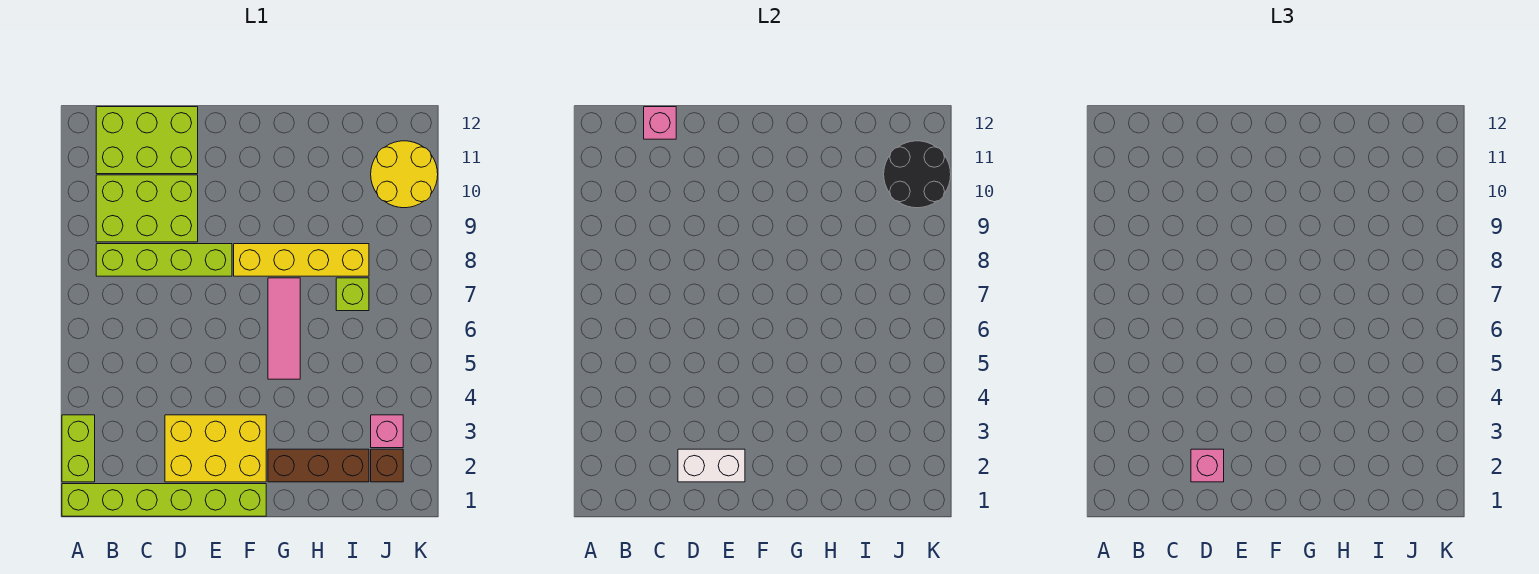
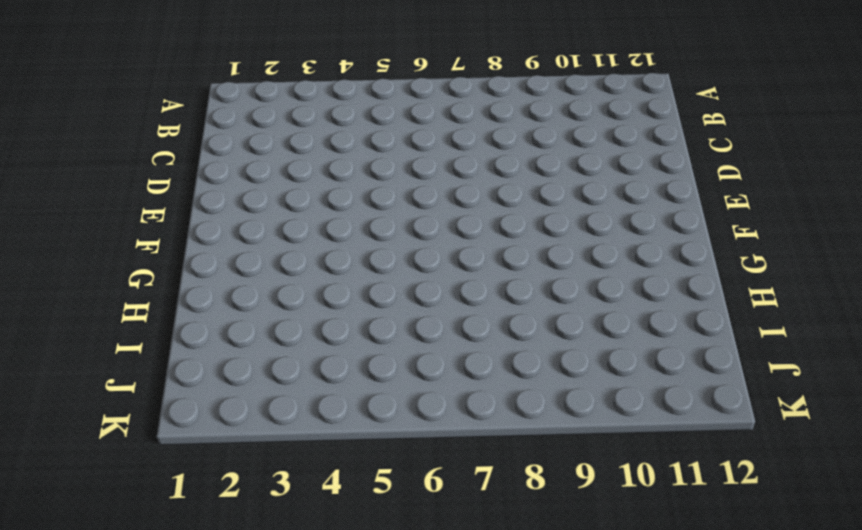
none -> lime brick A1:F1 level 1
none -> lime brick A2:A3 level 1
none -> lime brick B8:E8 level 1

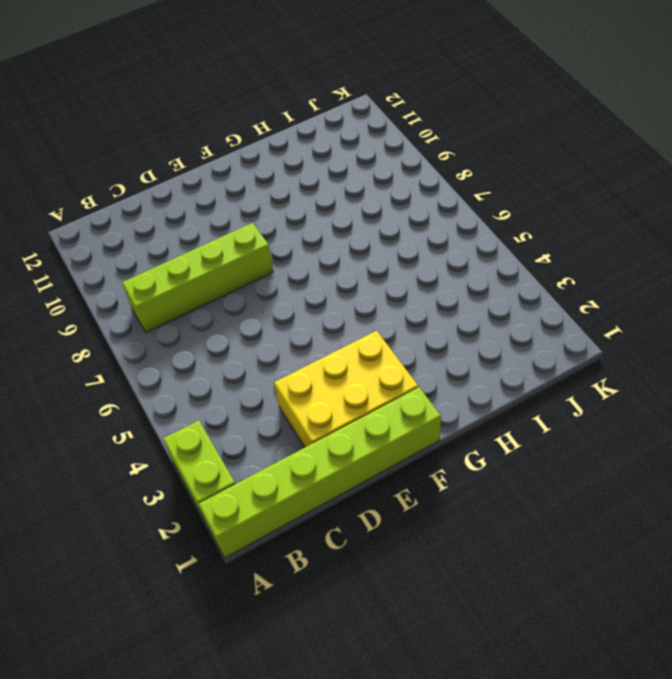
none -> lime brick B9:D10 level 1
none -> lime brick B11:D12 level 1
none -> yellow brick F8:I8 level 1

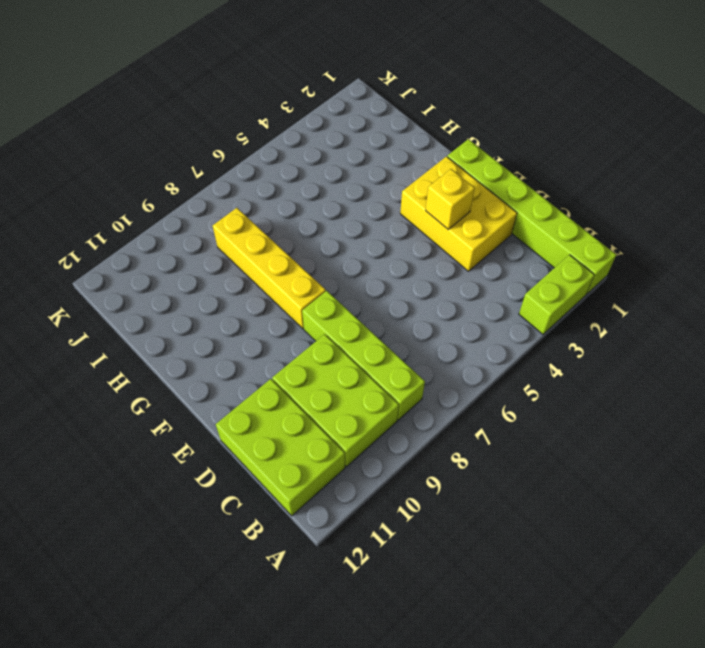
yellow brick E3 level 2 -> none
none -> brown brick G2:I2 level 1
none -> pink tile G5:G7 level 1
none -> lime brick I7 level 1

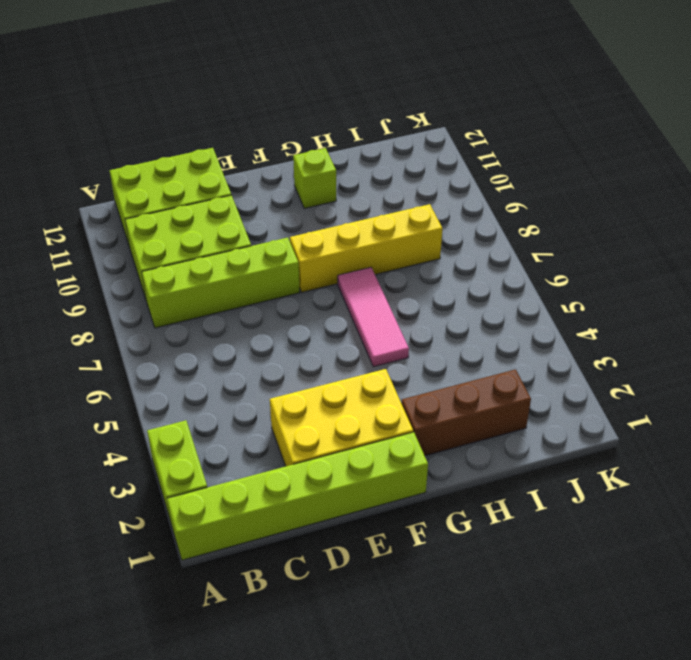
lime brick G11 level 1 -> lime brick I7 level 1
none -> brown brick J2 level 1
none -> pink brick J3 level 1
none -> yellow round brick J10:K11 level 1

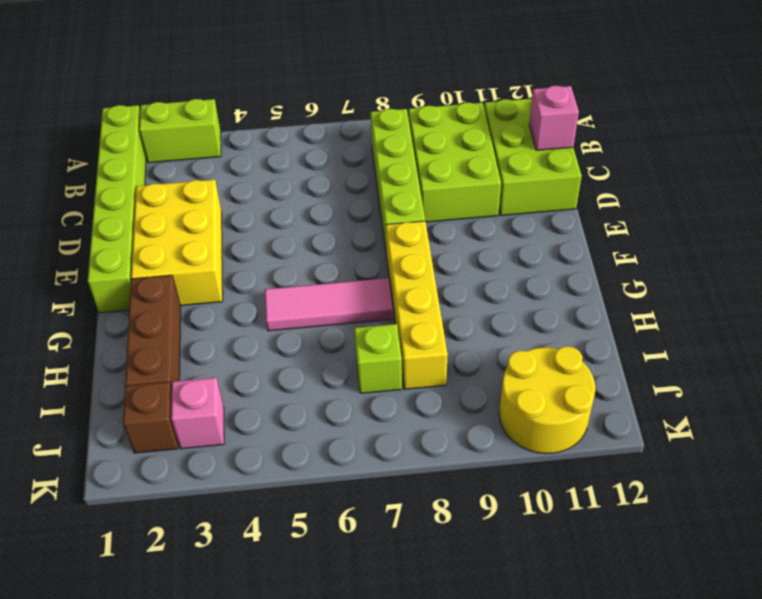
none -> white brick D2:E2 level 2
none -> black round brick J10:K11 level 2
none -> pink brick D2 level 3

